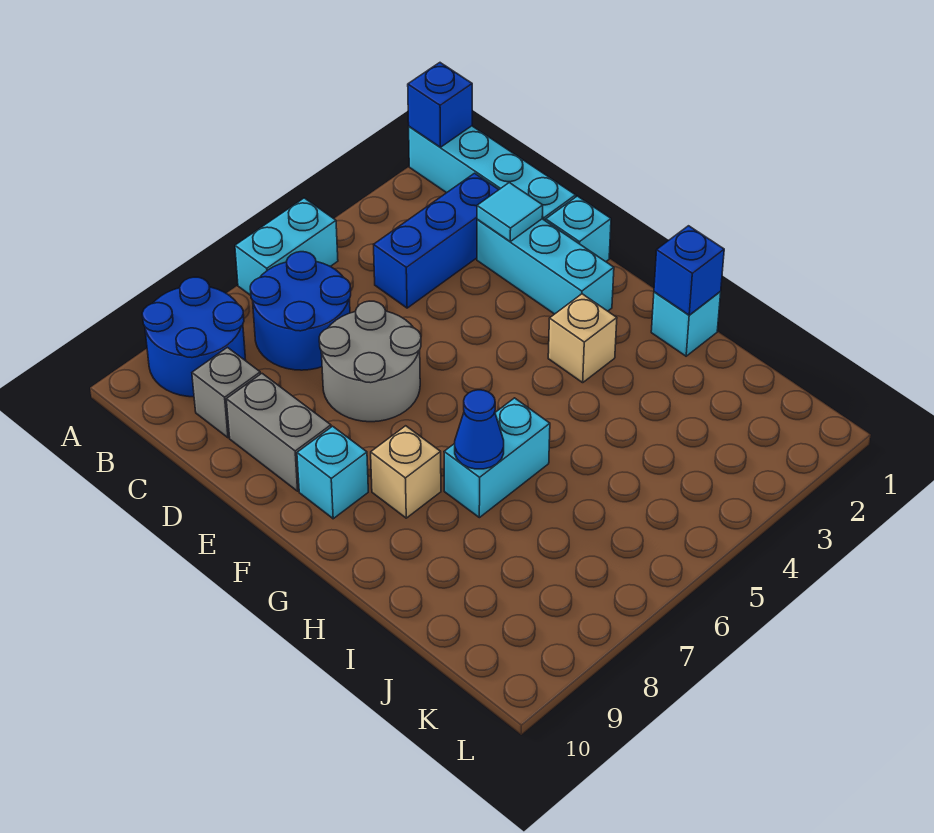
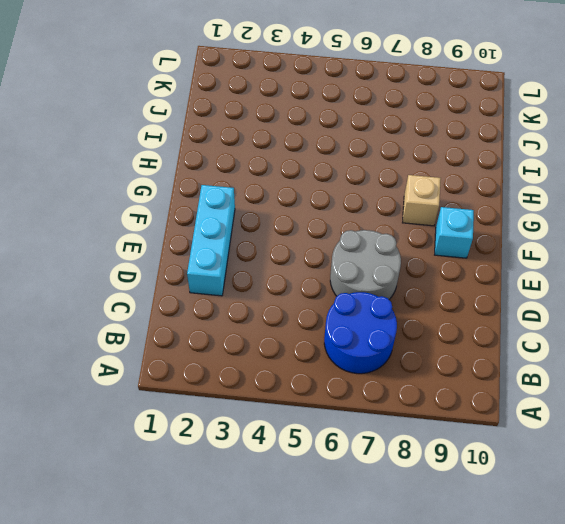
none -> cyan brick A1:D1 level 1
none -> cyan brick A5:A6 level 1
none -> blue round brick A8:B9 level 1

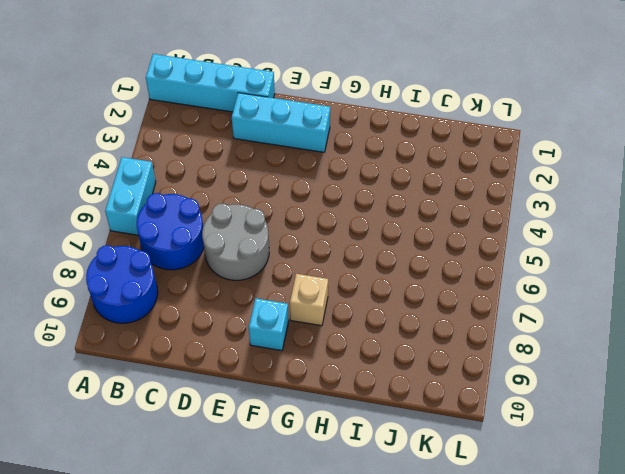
none -> blue brick C2:C4 level 1
none -> grey brick C9 level 1
none -> grey brick D9:E9 level 1

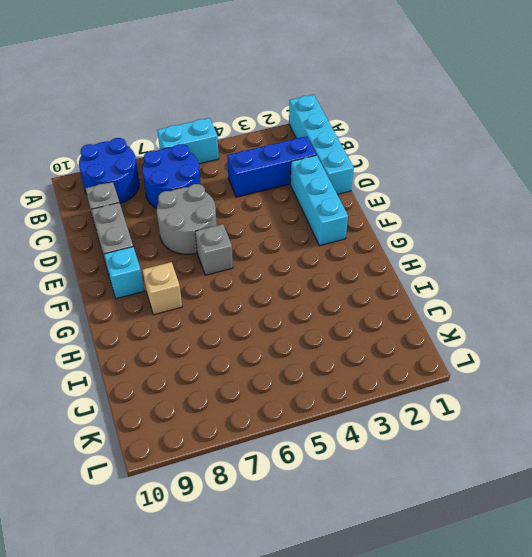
grey brick F6 level 1 -> none
none -> cyan brick E1 level 1
none -> tan brick G3 level 1
none -> cyan brick H1 level 1

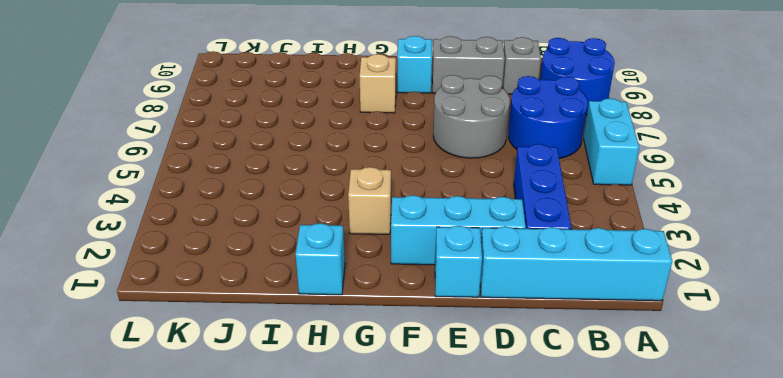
none -> cyan brick H6:H7 level 1
none -> blue brick A1 level 2
none -> cyan tile D2 level 2

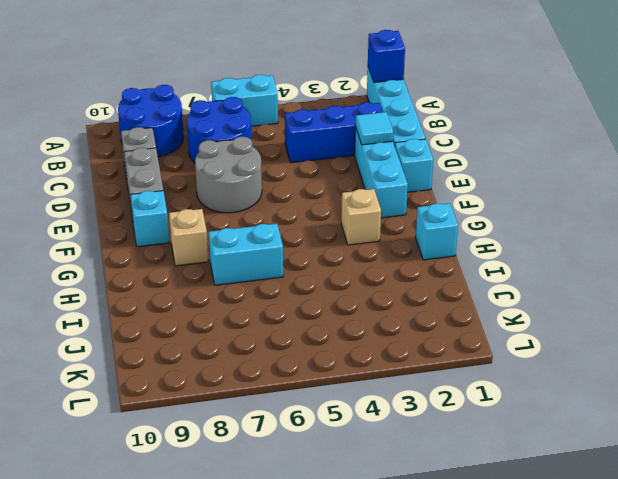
none -> blue brick H1 level 2
none -> blue cone H7 level 2

